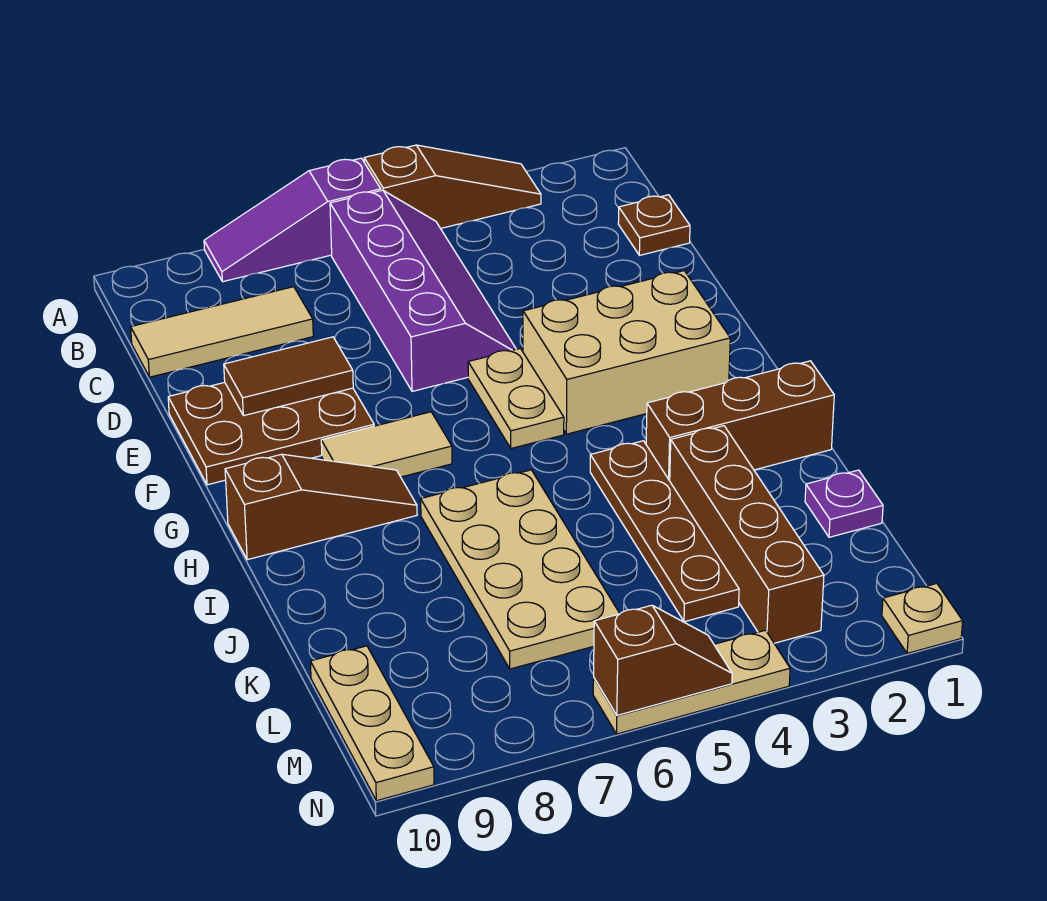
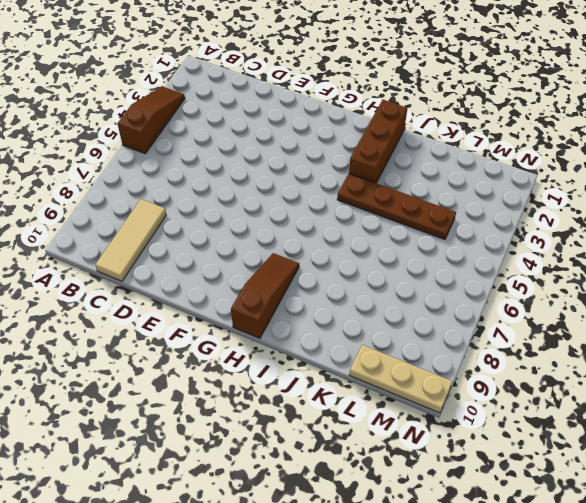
none -> purple slope A6:A8 level 1 top 6
none -> purple slope B5:E6 level 1 top 6
none -> brown plate C1 level 1

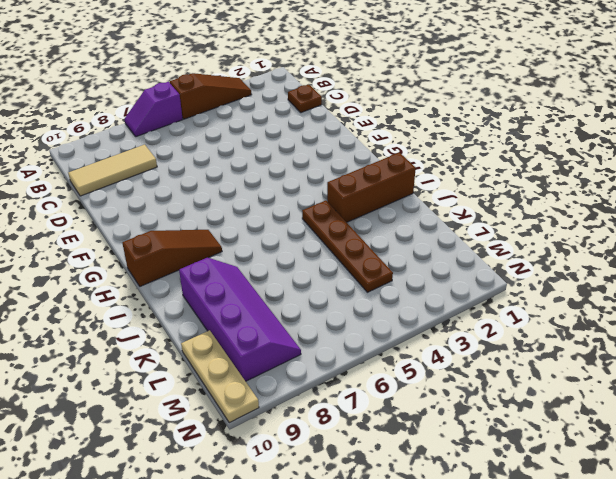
purple slope A6:A7 level 1 top 6 -> purple slope A6:A8 level 1 top 6
purple slope J8:M9 level 1 top 9 -> purple slope B5:E6 level 1 top 6
none -> brown plate E8:F10 level 1
none -> tan brick F2:G4 level 1
none -> tan plate F5:G5 level 1

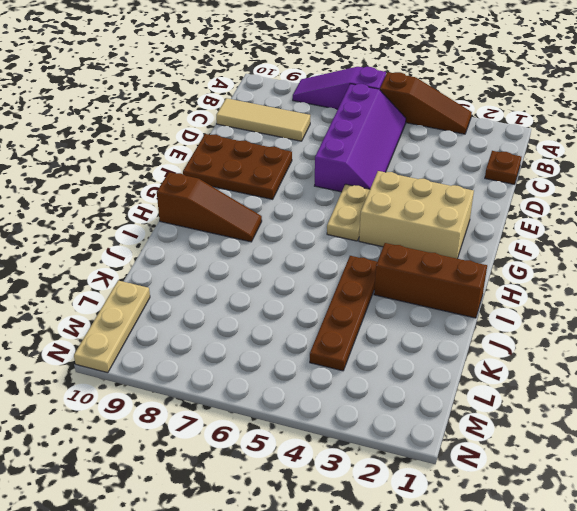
none -> tan tile G7:G8 level 1
none -> tan plate I6:L7 level 1
none -> brown brick J3:M3 level 1

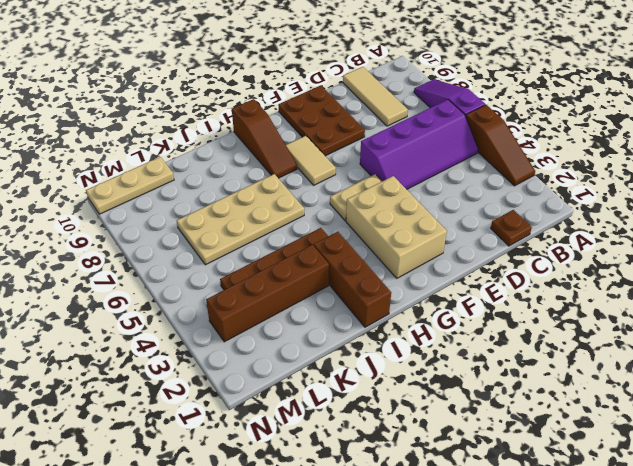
none -> purple plate K1 level 1
none -> tan plate N1 level 1
none -> tan plate N4:N6 level 1

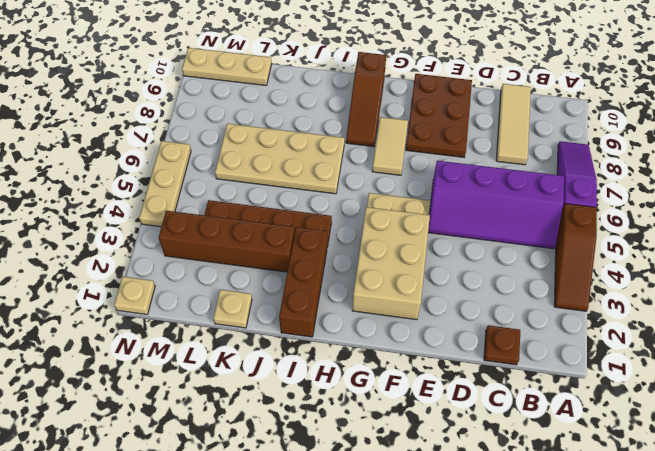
tan plate K1 level 1 -> purple plate K1 level 1
none -> brown tile E8:E9 level 2
none -> brown slope N5:N6 level 2 top 6

